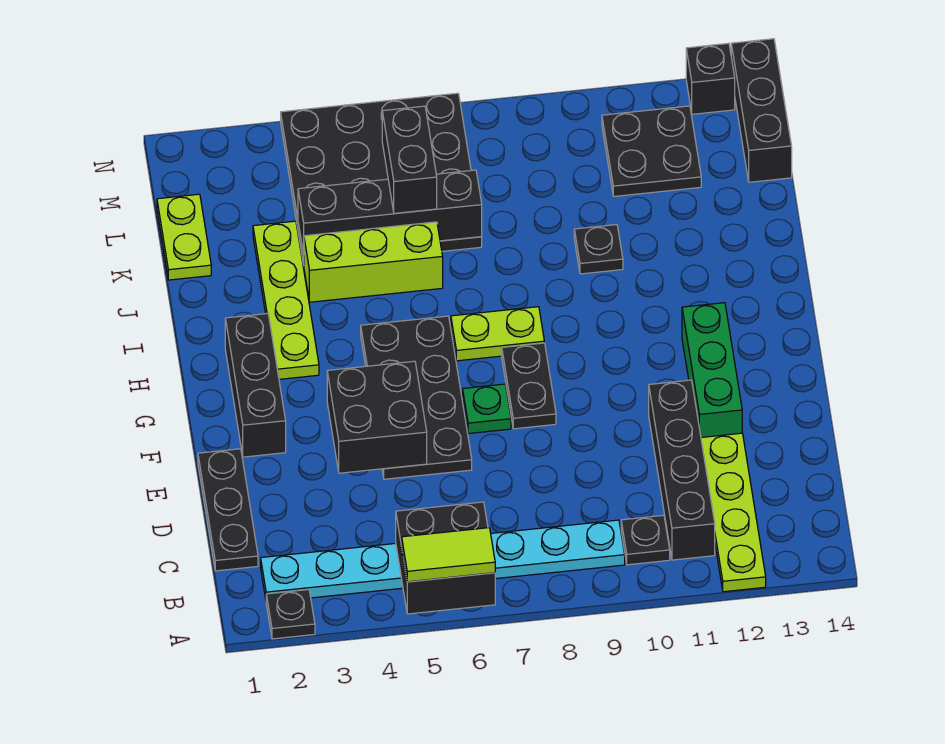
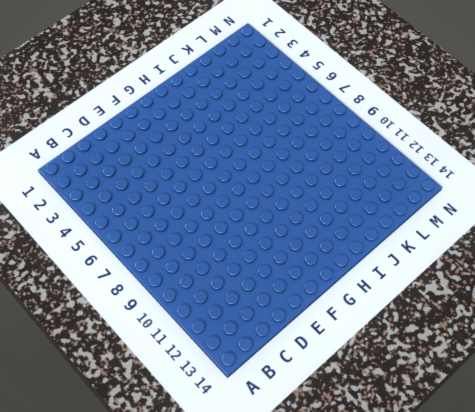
none -> black plate A2 level 1
none -> lime plate A12:D12 level 1
none -> cyan plate B2:B9 level 1

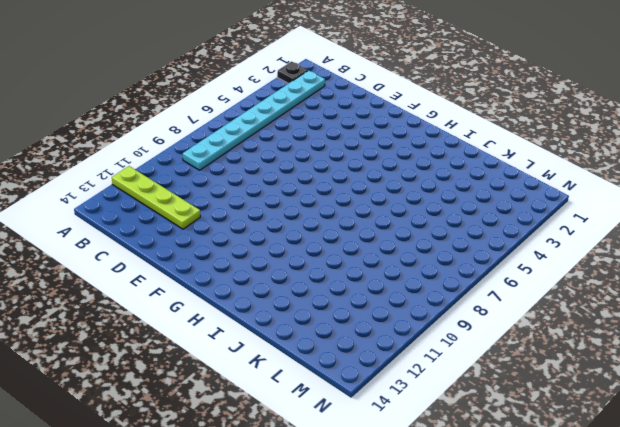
none -> black plate B10 level 1
none -> black brick B11:E11 level 1
none -> black plate C1:E1 level 1

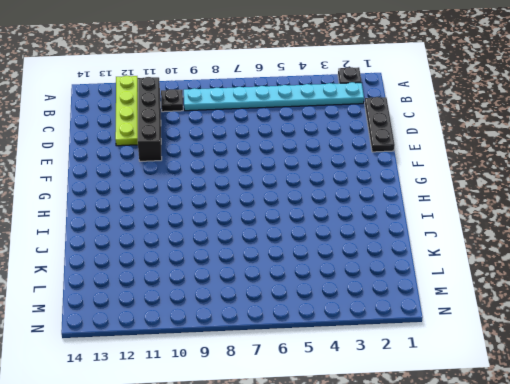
none -> black plate E5:H6 level 1
none -> green brick E12:G12 level 1
none -> black brick F2:H2 level 1

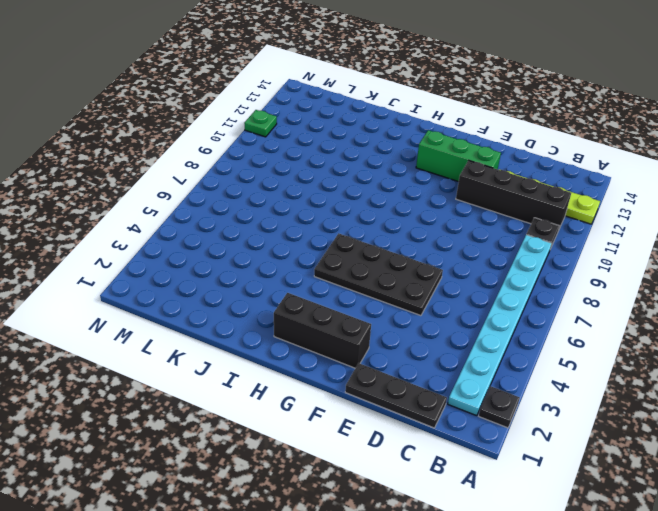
green plate N11 level 1 -> green plate F7 level 1
none -> black plate F8:G8 level 1
none -> lime plate H3:K3 level 1
none -> lime plate H7:H8 level 1

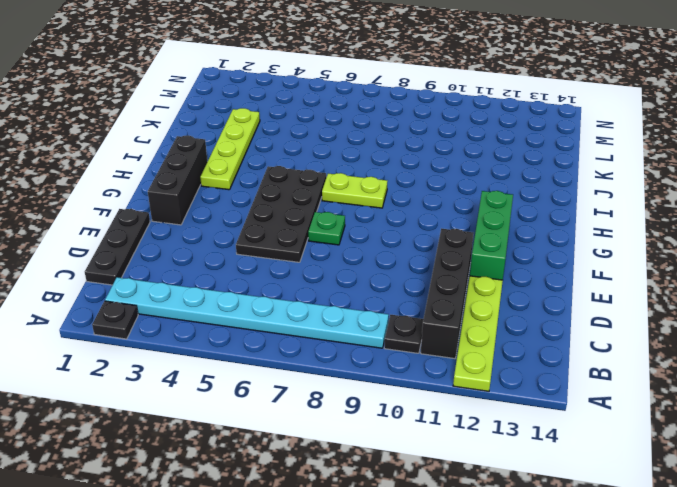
none -> black plate F8:G8 level 1
none -> lime brick J4:J6 level 1
none -> black plate J10 level 1

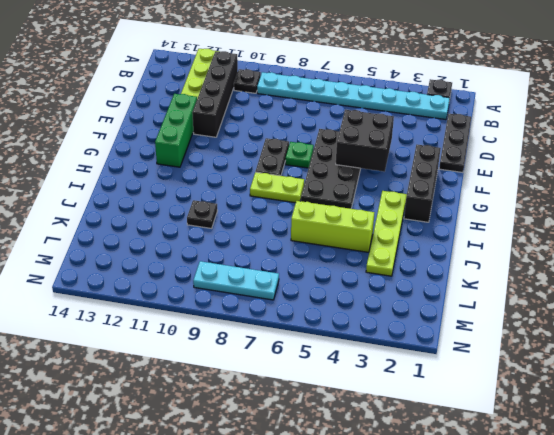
cyan plate M7:M9 level 1 -> black plate K4:N7 level 1
none -> lime plate K1:L1 level 1
none -> black plate L11:M12 level 1
none -> black brick L14:N14 level 1

